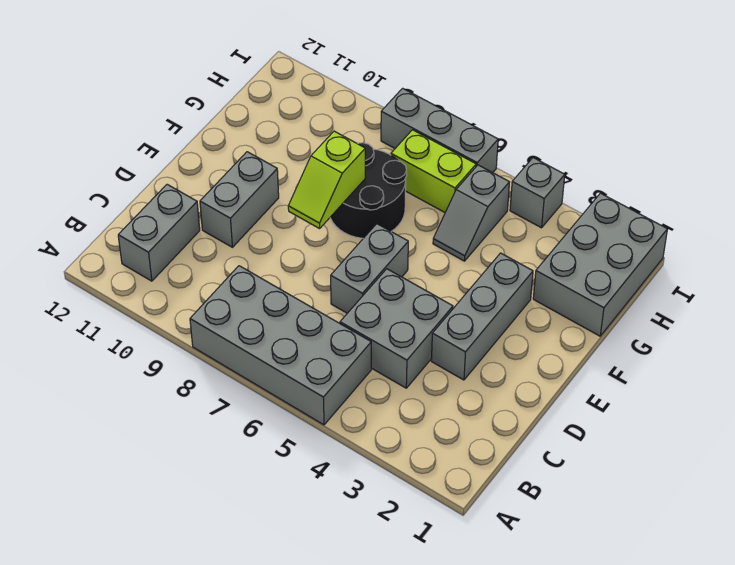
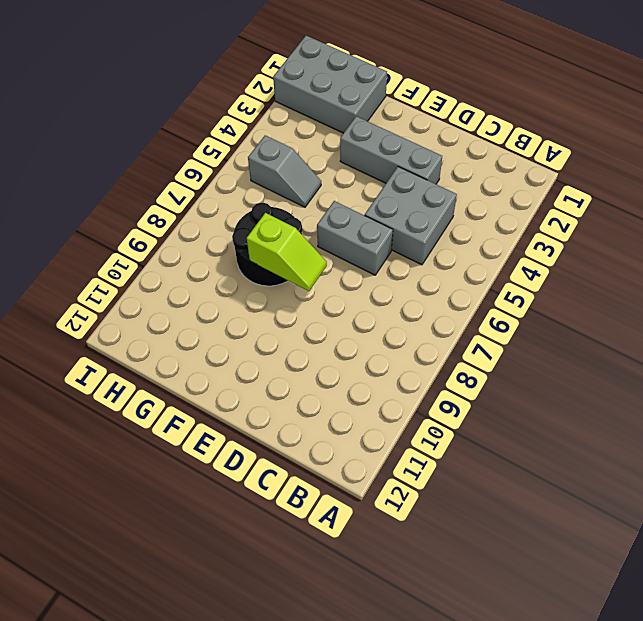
none -> grey brick A5:B8 level 1
none -> grey brick B11:C11 level 1
none -> grey brick D10:E10 level 1

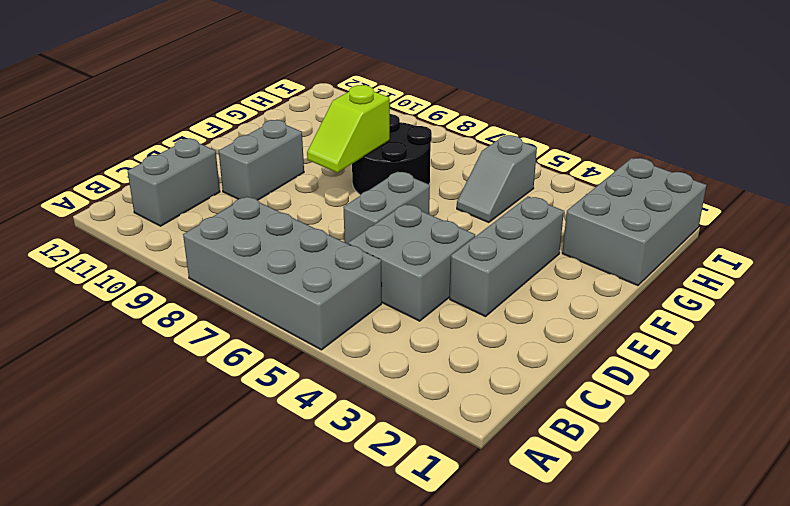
none -> lime brick H6:H7 level 1
none -> grey brick I4 level 1
none -> grey brick I6:I8 level 1

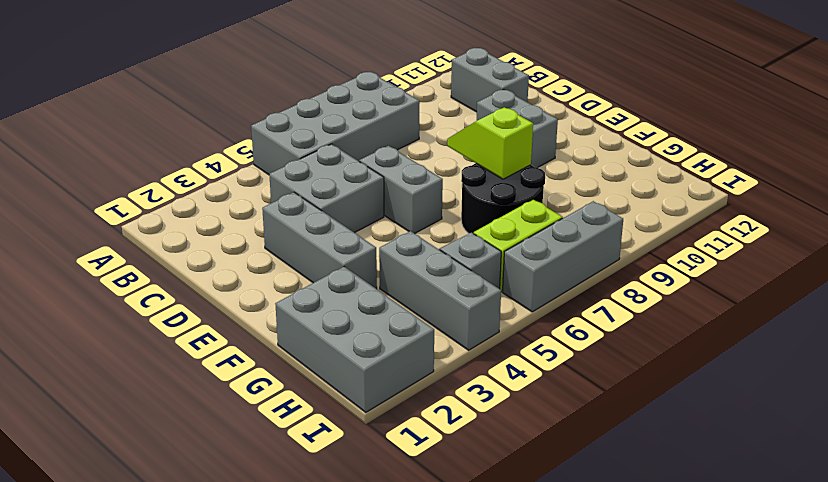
grey brick G4:I4 level 1 -> grey brick I4 level 1

